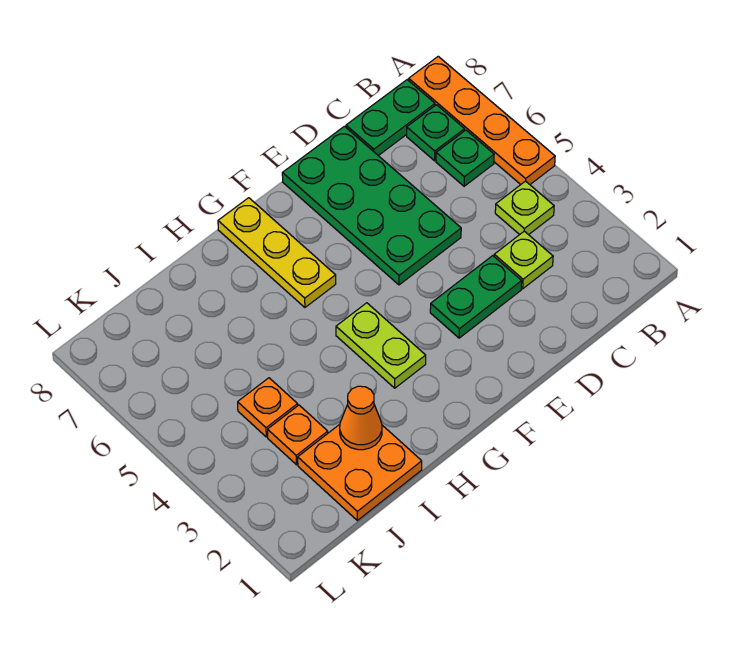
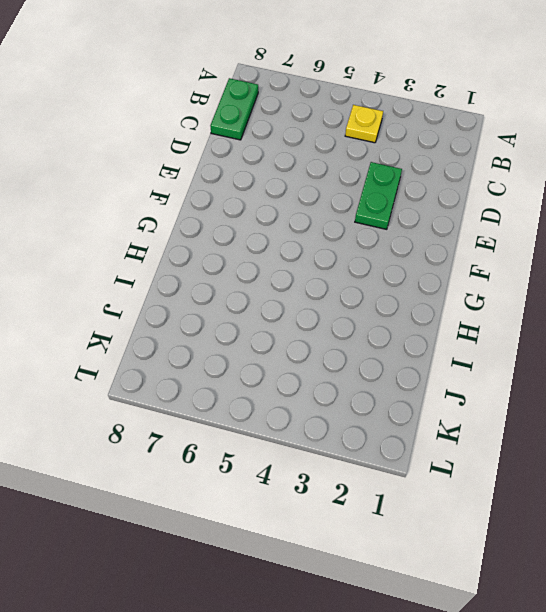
yellow plate B4 level 1 -> lime plate B4 level 1
none -> orange plate A5:A8 level 1
none -> green plate B6 level 1
none -> green plate B7 level 1

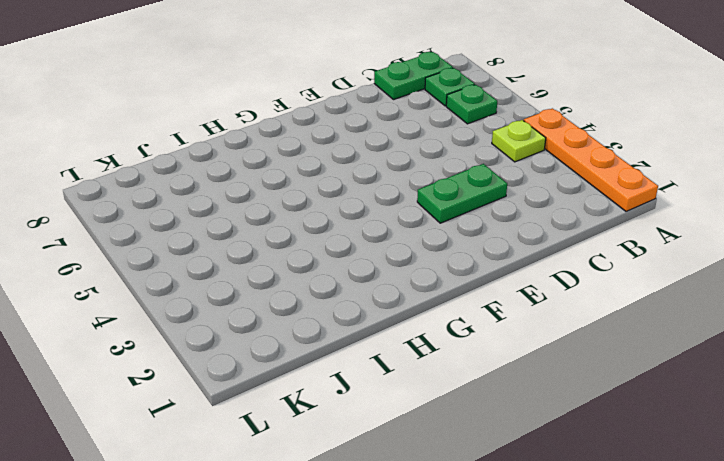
orange plate A1:A4 level 1 -> orange plate A5:A8 level 1
none -> lime plate C3 level 1
none -> green plate D5:E8 level 1
none -> lime plate G3:G4 level 1

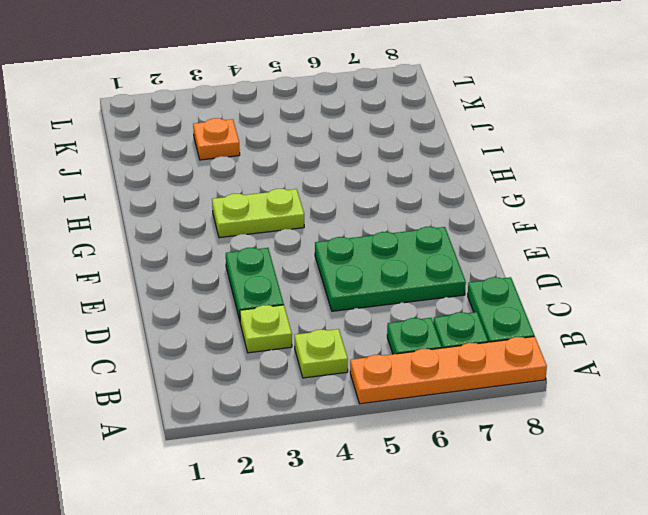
green plate D5:E7 level 1 -> green plate D5:E8 level 1
none -> yellow plate G6:G8 level 1
none -> orange plate I1:J2 level 1
none -> orange plate J4 level 1

